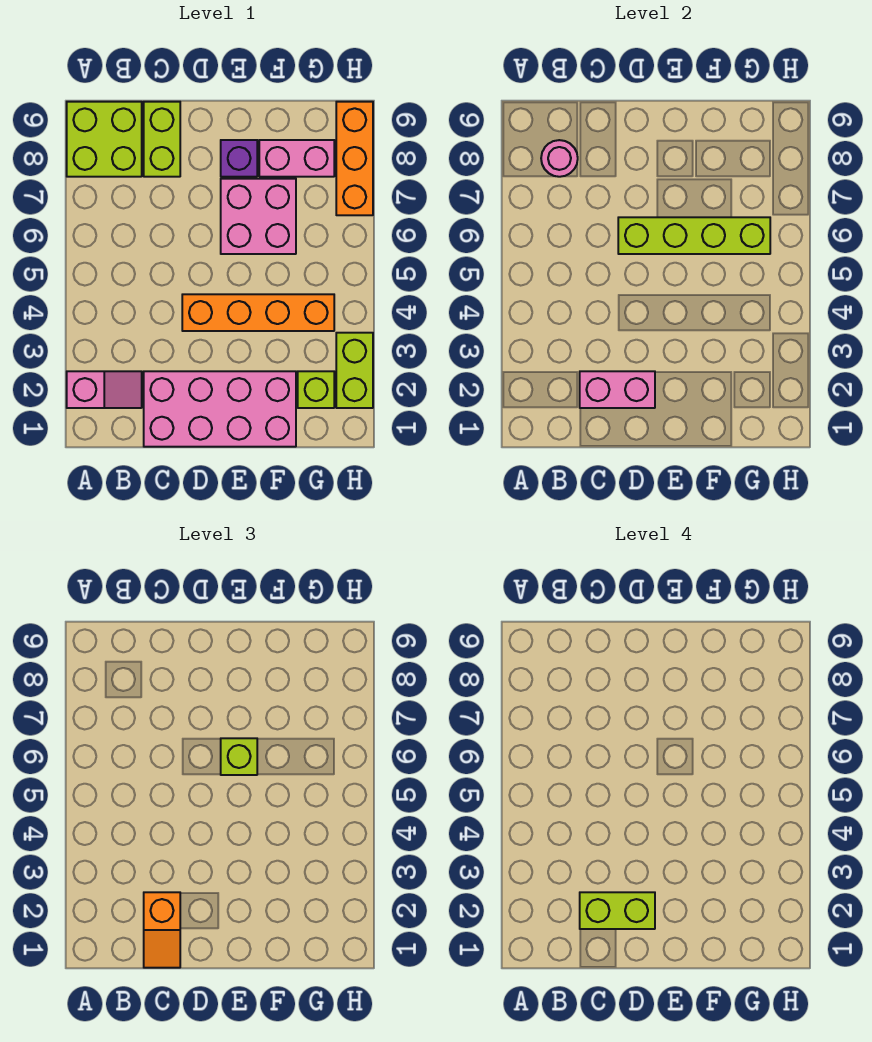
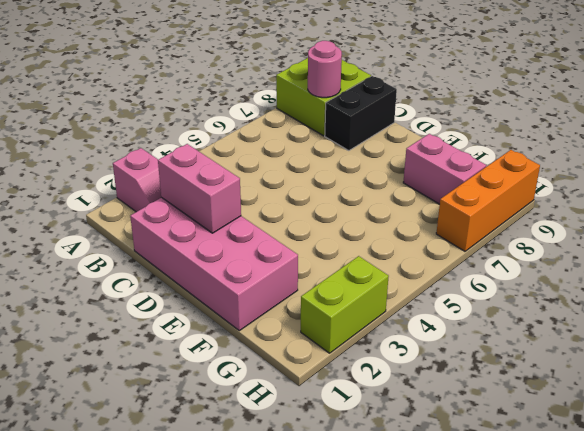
black brick C8:C9 level 1 -> lime brick C8:C9 level 1
none -> orange brick D4:G4 level 1
none -> pink brick E6:F7 level 1
none -> purple brick E8 level 1

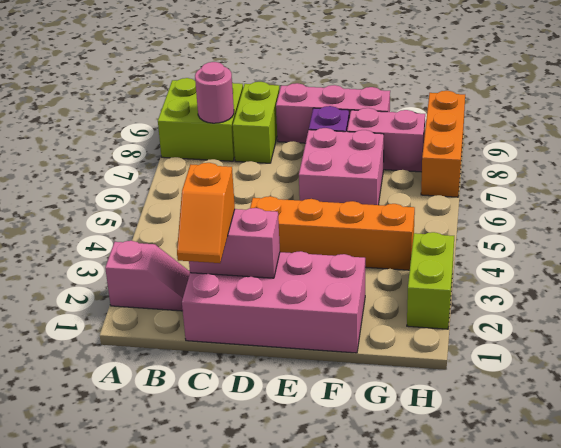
pink brick D9:F9 level 1 -> none
none -> lime brick G2 level 1
none -> lime brick D6:G6 level 2
none -> lime brick E6 level 3

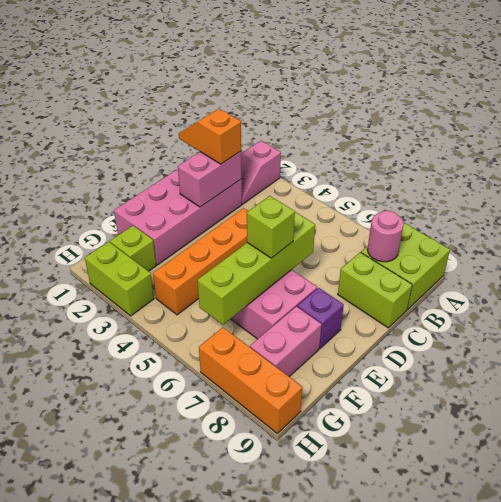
none -> lime brick C2:D2 level 4

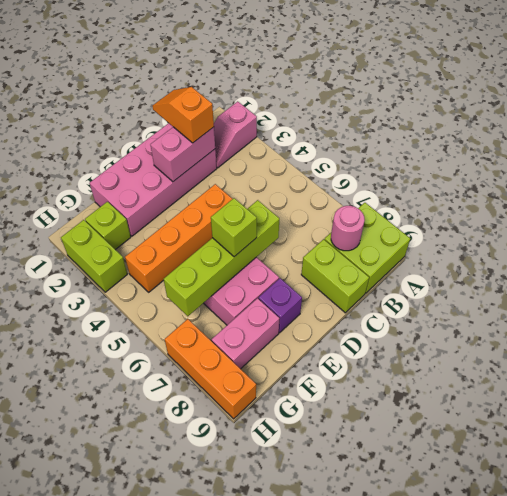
none -> lime brick C2:D2 level 4

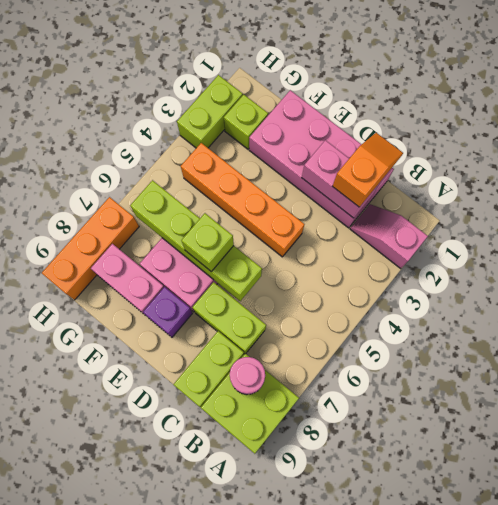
lime brick C7:D7 level 1 -> lime brick C2:D2 level 4

